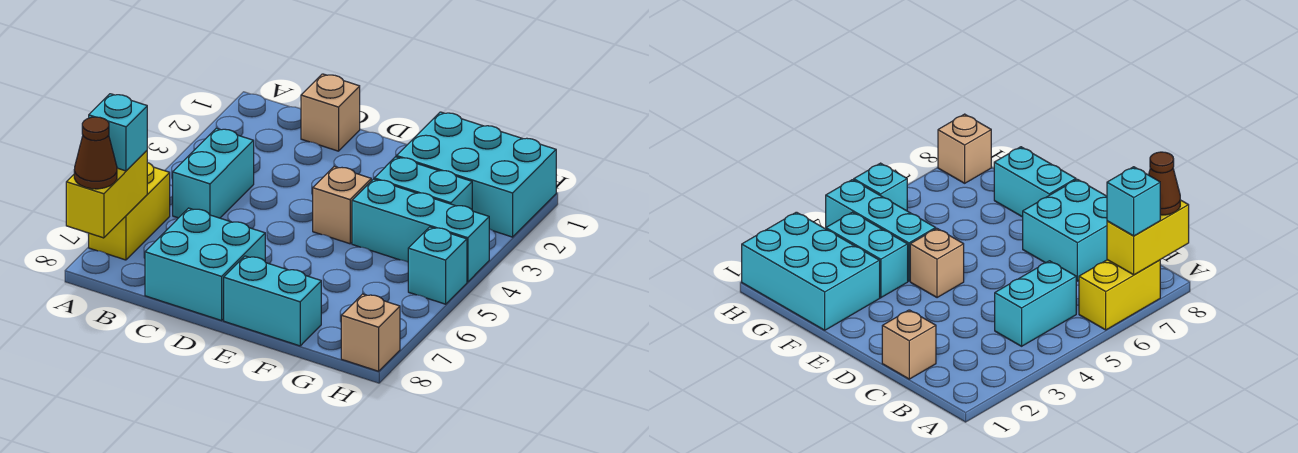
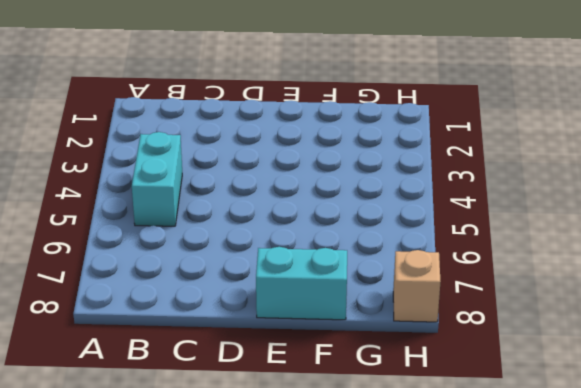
none -> yellow brick A6:A7 level 1
none -> tan brick C1 level 1
none -> cyan brick C7:D8 level 1

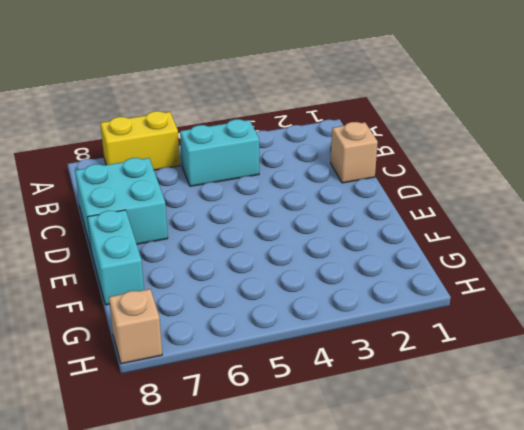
none -> tan brick E4 level 1
none -> cyan brick F1:H2 level 1
none -> cyan brick F3:G3 level 1

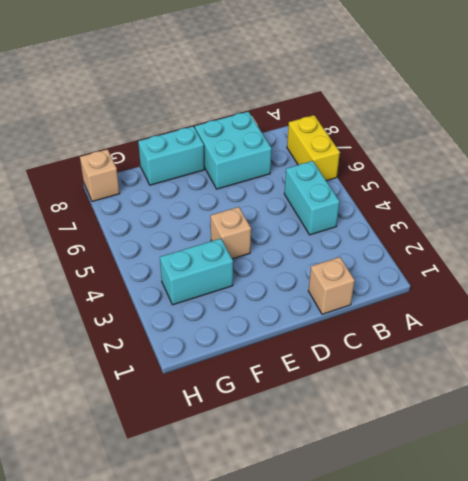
none -> cyan brick F1:H2 level 1
none -> cyan brick F4:H4 level 1
none -> cyan brick H5 level 1

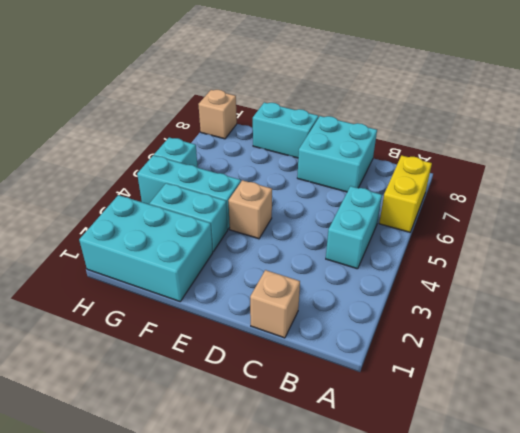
none -> yellow brick A7:A8 level 2
none -> cyan brick A7 level 3
none -> brown cone A8 level 3

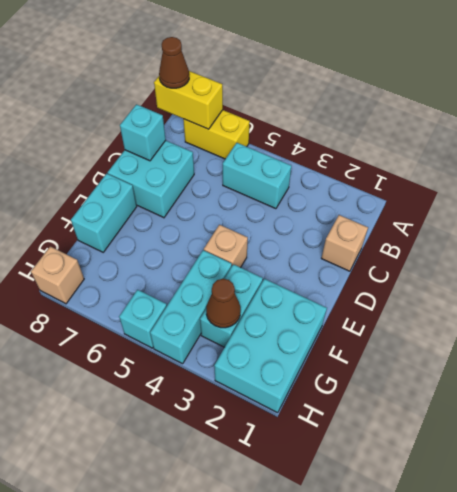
cyan brick C8 level 2 -> cyan brick A7 level 3
brown cone G3 level 2 -> none

